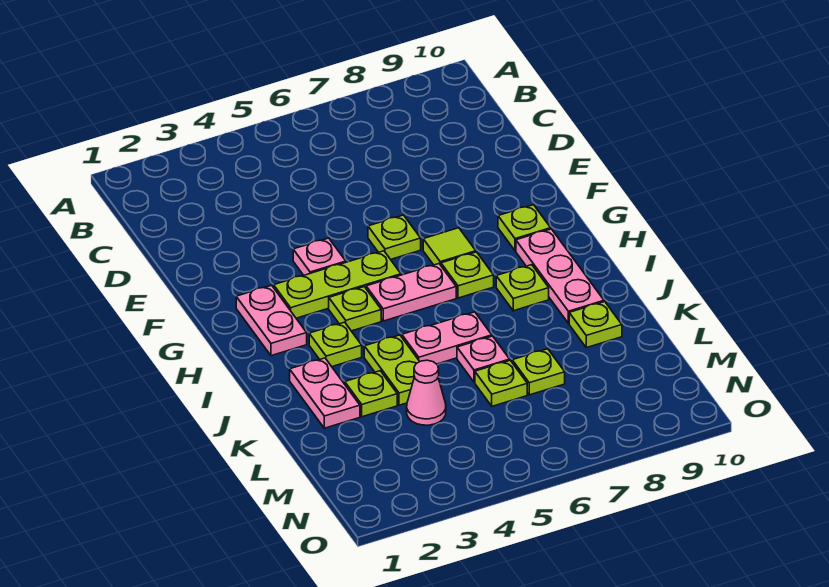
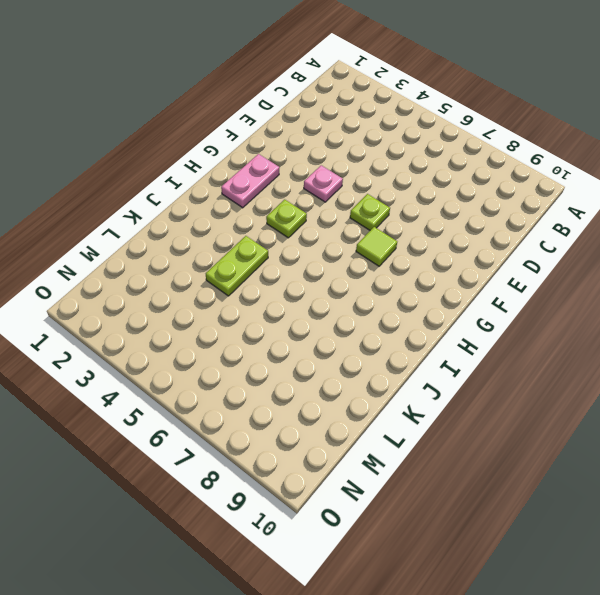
none -> lime plate G3:G5 level 1
none -> lime plate G9 level 1
none -> pink plate H5:H6 level 1

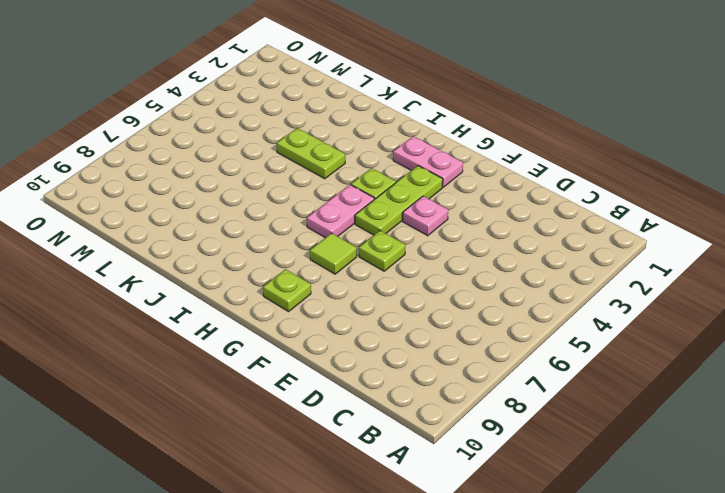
none -> lime plate H7 level 1
none -> pink plate H9:J9 level 1
none -> lime plate I3 level 1

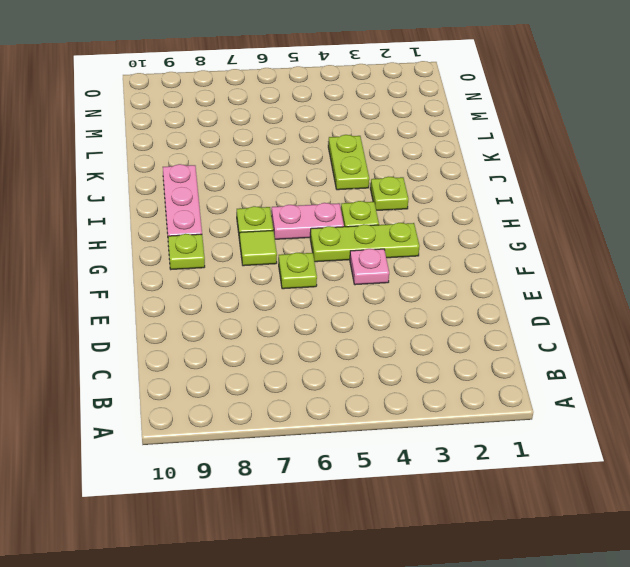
none -> pink plate G2:H2 level 1
none -> lime plate I8 level 1
none -> pink plate J2:K2 level 1

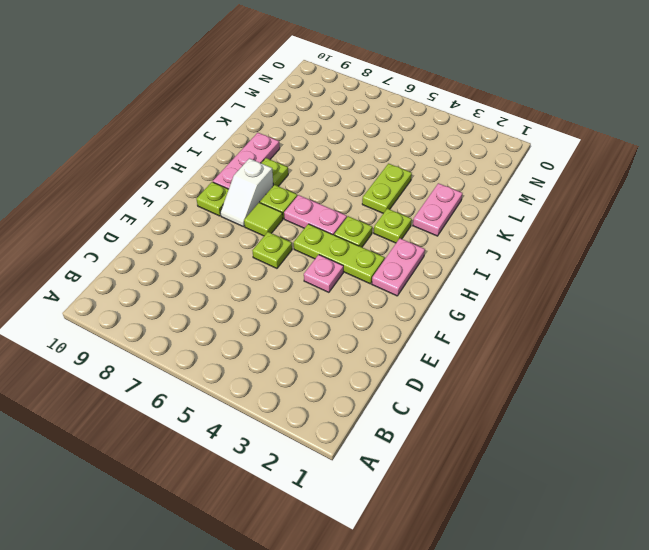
white slope G8:H8 level 1 top H -> none
none -> pink plate J5:J6 level 1
none -> lime plate K3 level 1
none -> pink plate K6 level 1

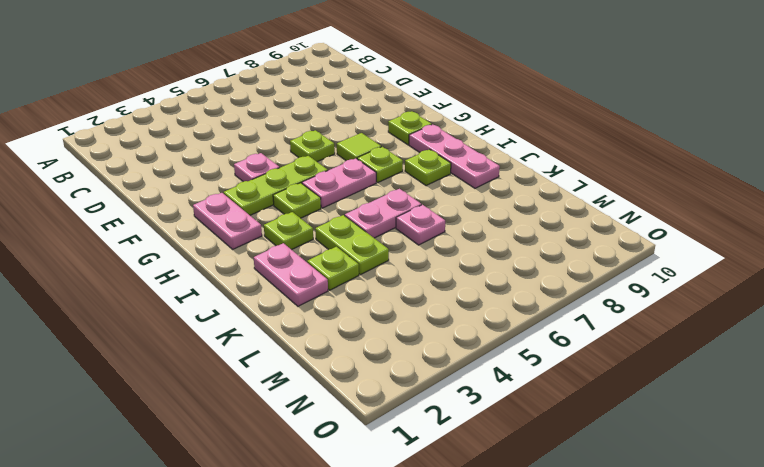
none -> lime plate K9 level 1
none -> pink cone L4 level 1
none -> lime plate L6 level 1

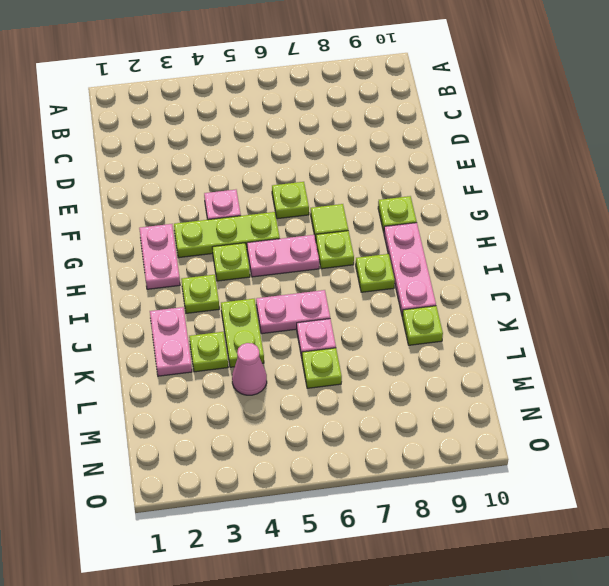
none -> lime plate L7 level 1

